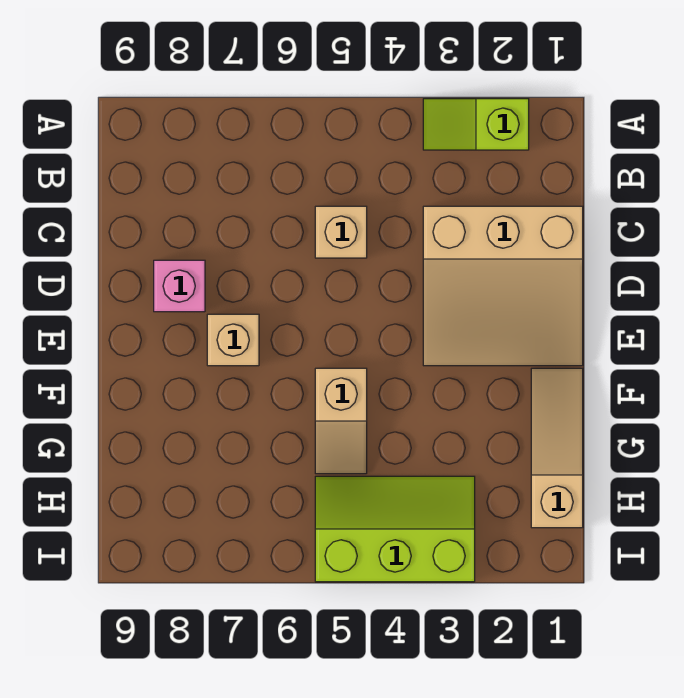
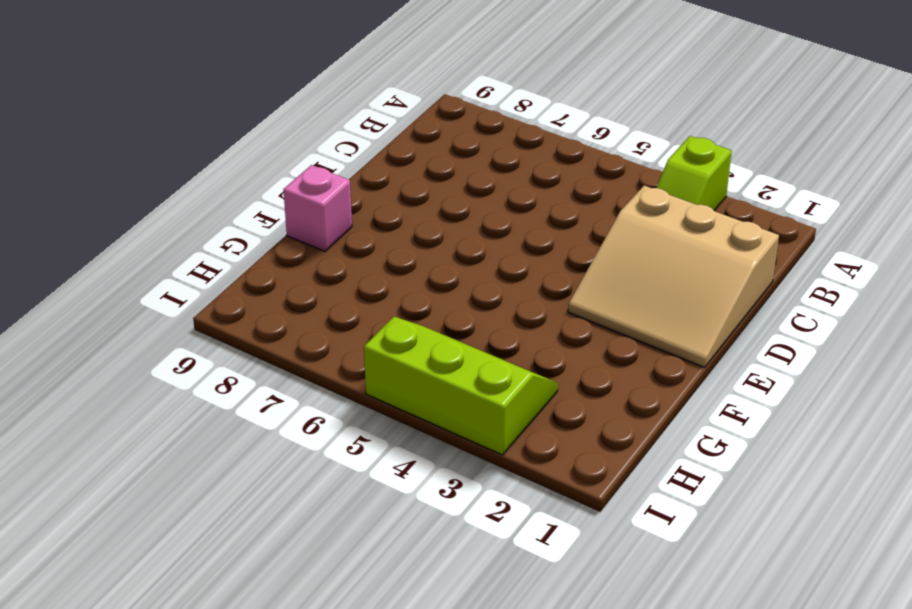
lime slope A3:B3 level 1 top A -> lime slope A2:A3 level 1 top 2
pink brick F9 level 1 -> pink brick D8 level 1
none -> tan brick C5 level 1
none -> tan brick E7 level 1

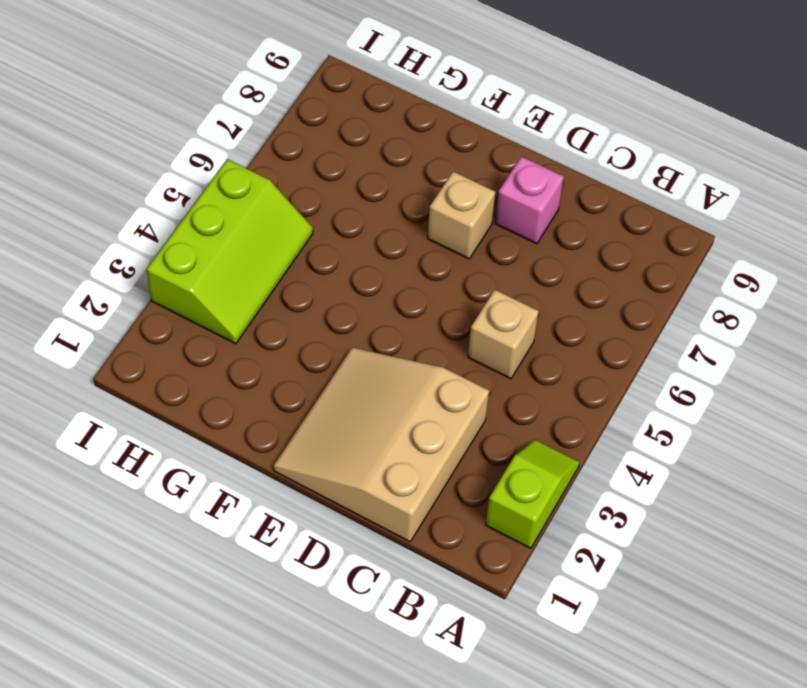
none -> tan slope F1:H1 level 1 top H
none -> tan slope F5:G5 level 1 top F

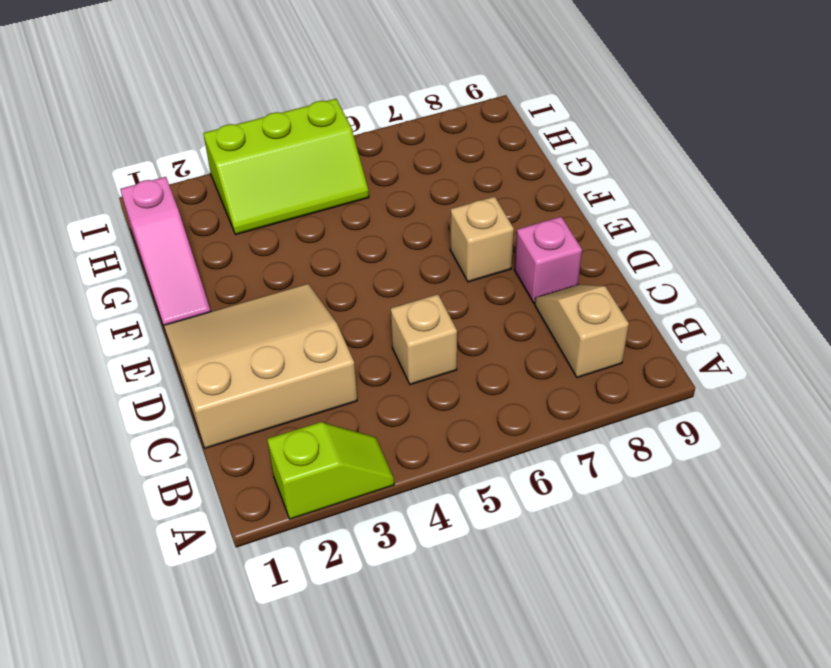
tan slope B8:C8 level 1 top B -> tan slope F5:G5 level 1 top F
pink slope F1:H1 level 1 top H -> tan slope F1:H1 level 1 top H

